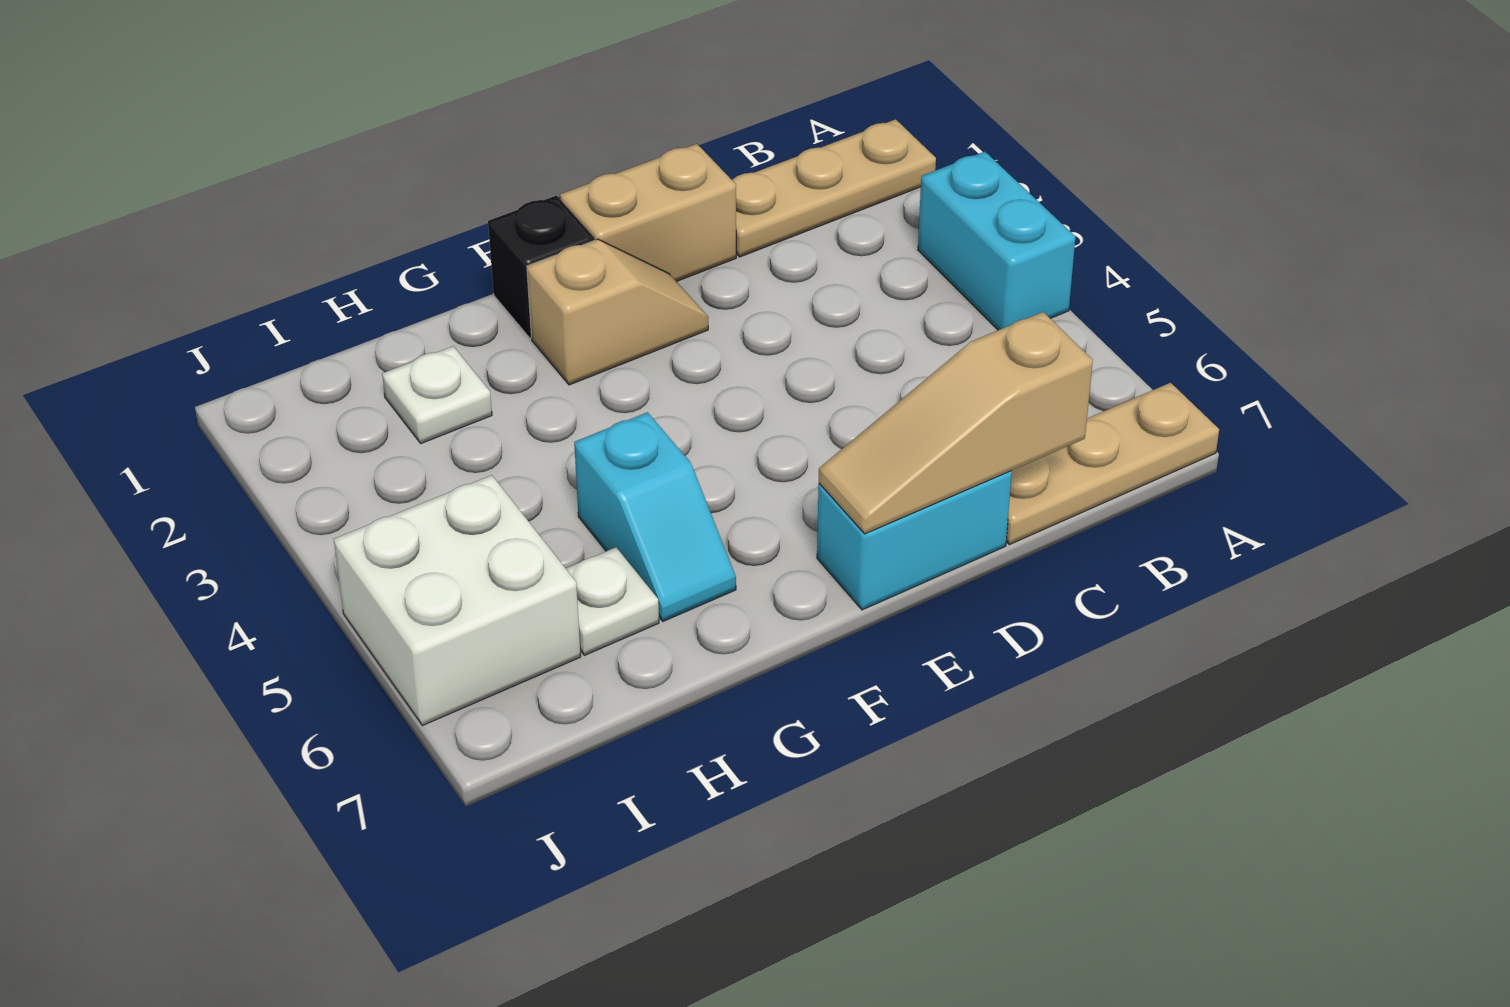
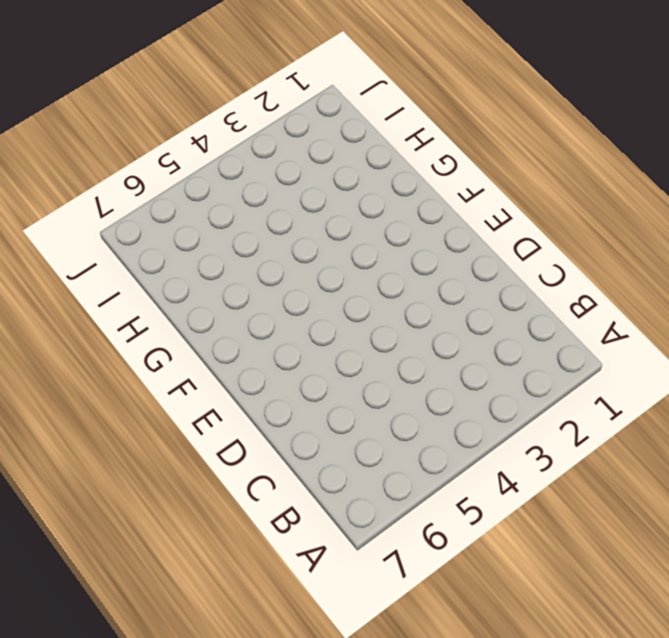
none -> tan plate A1:C1 level 1
none -> cyan brick A3:A4 level 1
none -> tan plate A7:C7 level 1

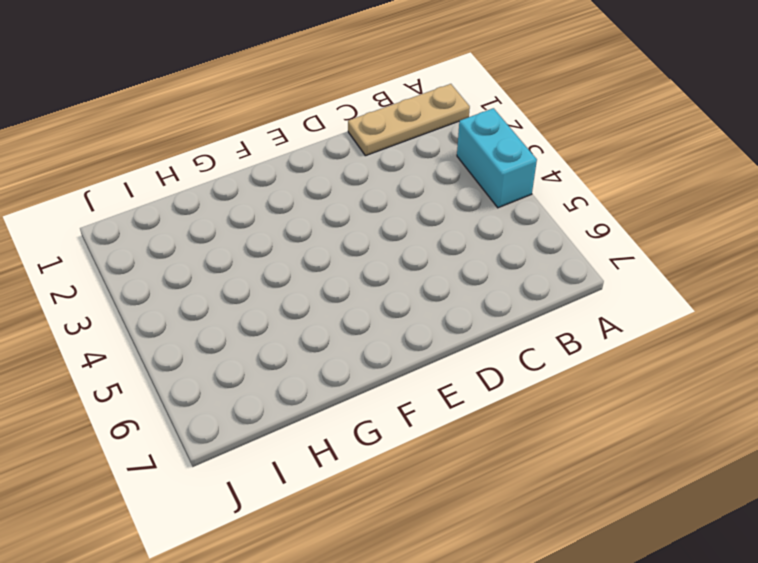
none -> tan plate A7:C7 level 1
none -> tan brick D1:E1 level 1
none -> cyan brick D7:E7 level 1

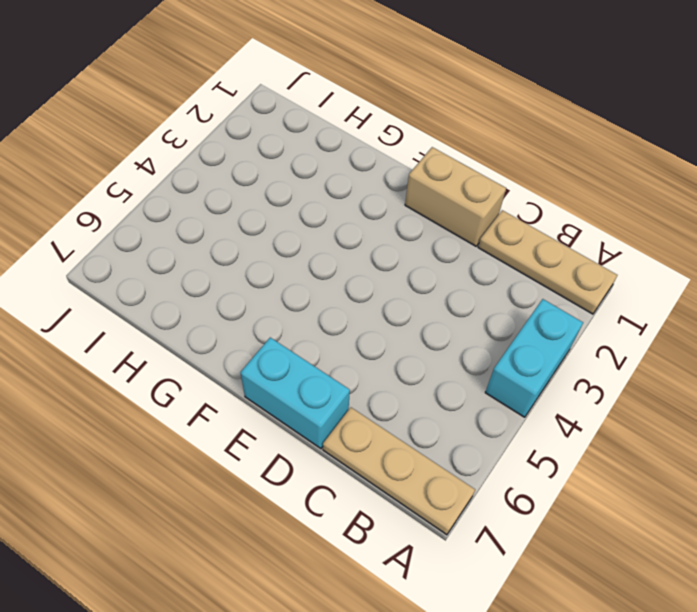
none -> tan slope E2:F2 level 1 top F
none -> black brick F1 level 1
none -> cyan slope G5:G6 level 1 top 5

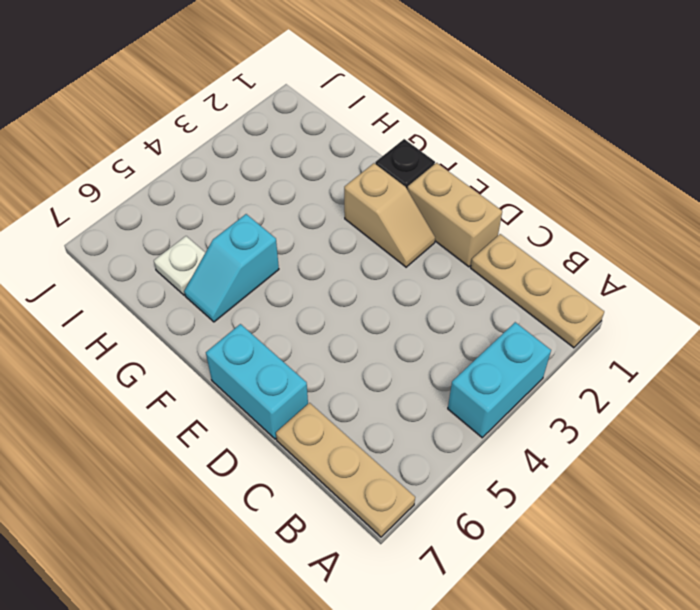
none -> white plate H2 level 1
none -> white brick I5:J6 level 1
none -> tan slope C7:E7 level 2 top C

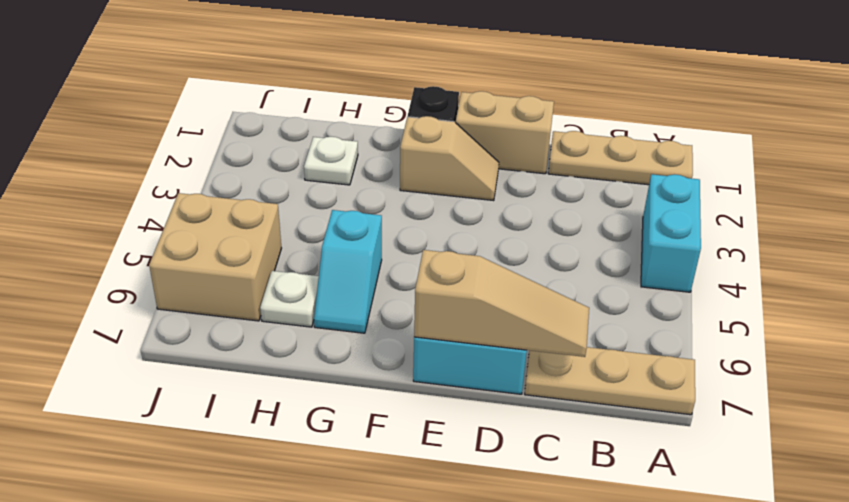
tan slope C7:E7 level 2 top E -> tan slope C7:E7 level 2 top C
tan brick I5:J6 level 1 -> white brick I5:J6 level 1

